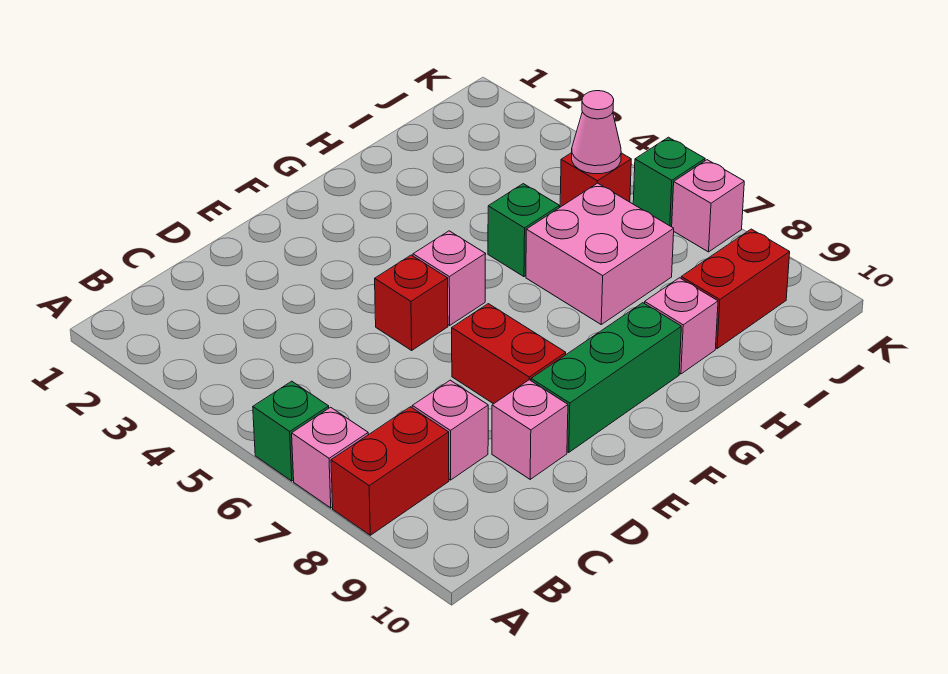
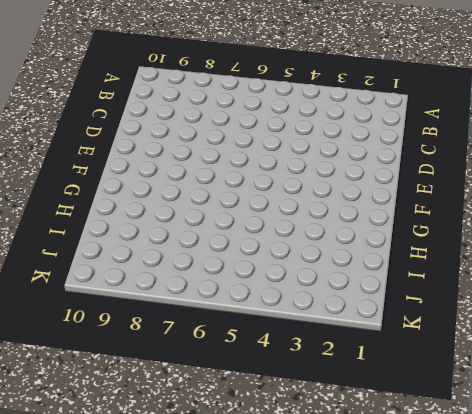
none -> green brick A6 level 1
none -> pink brick A7 level 1
none -> red brick A8:B8 level 1

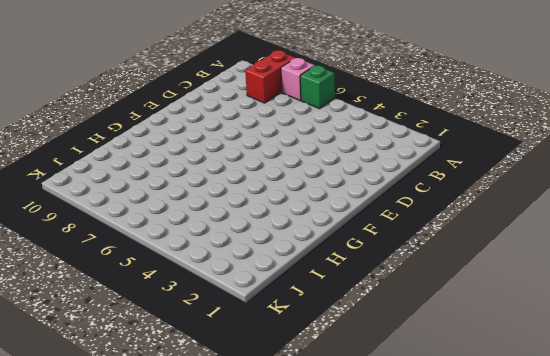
none -> pink brick C8 level 1
none -> pink brick D9 level 1
none -> red brick E5 level 1

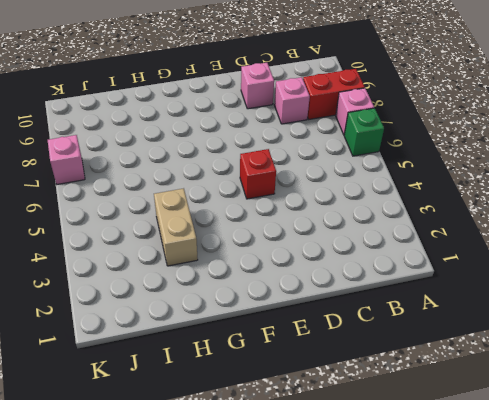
tan brick H3:H4 level 1 -> none
none -> red brick E7:E8 level 1
none -> green brick E9:G9 level 1
none -> pink brick F5 level 1

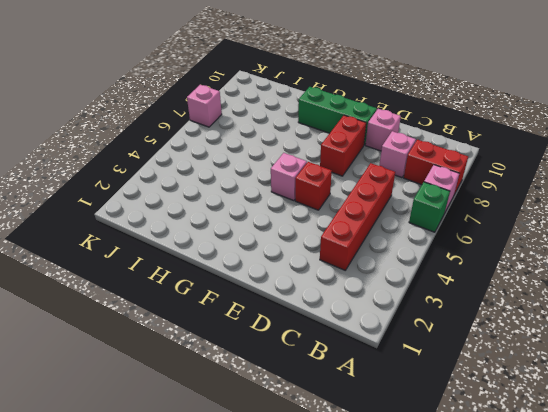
red brick C3:C6 level 1 -> none
none -> green brick H5 level 1
none -> pink brick H6:I7 level 1
none -> pink brick H9 level 1

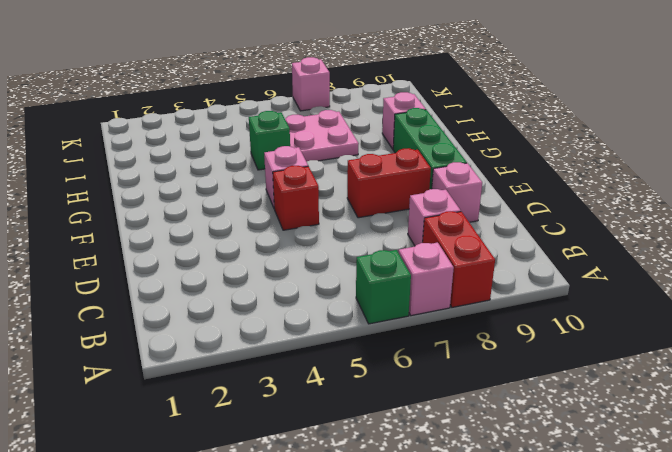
pink plate H6:I7 level 1 -> pink brick H6:I7 level 1
none -> red brick I9:J9 level 1
none -> red brick J5 level 1
none -> green brick K6 level 1

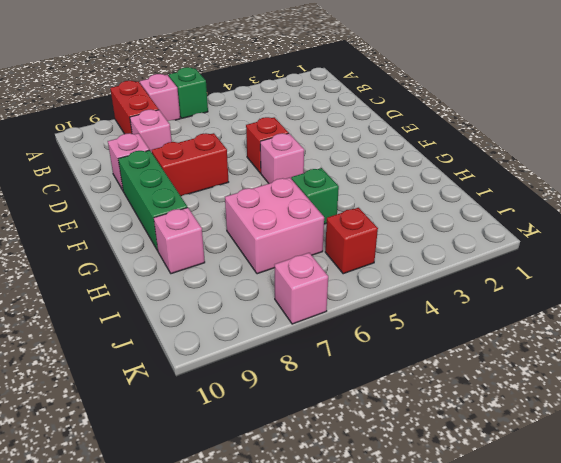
none -> red brick I9:J9 level 1
none -> green brick K6 level 1
none -> pink cone J5 level 2

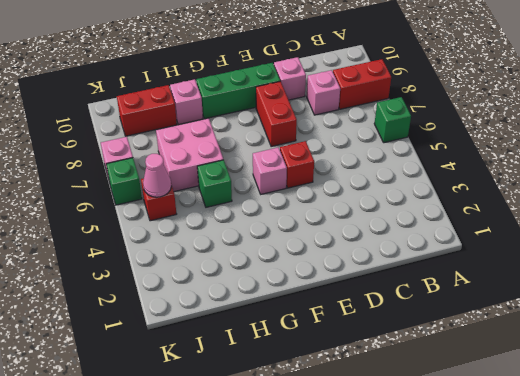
none -> pink brick A7 level 1

